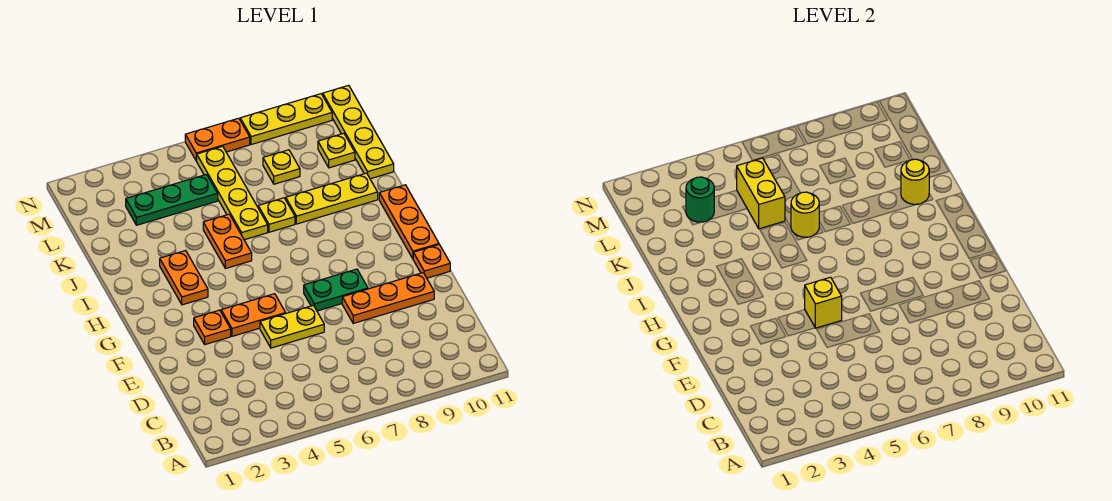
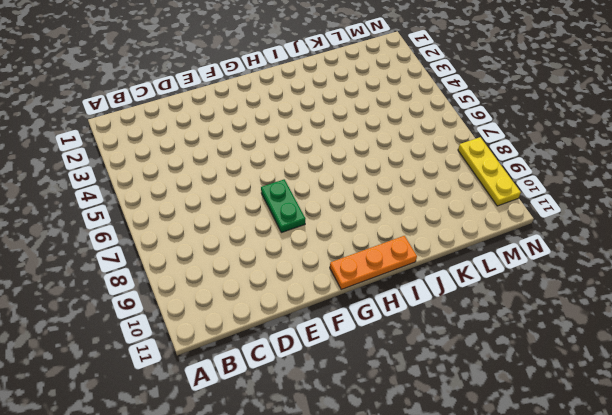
none -> yellow plate E5:E6 level 1
none -> orange plate E8:E10 level 1
none -> orange plate F3 level 1

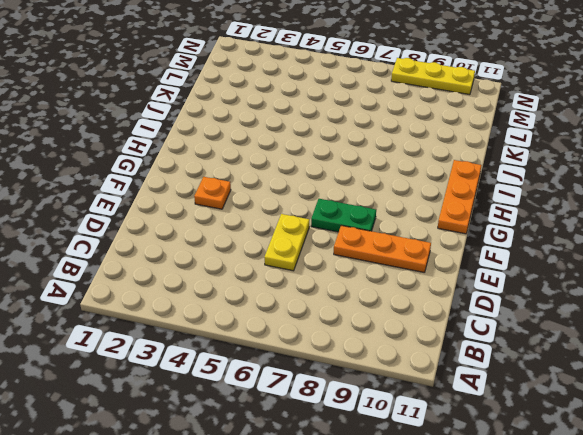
yellow plate D6:E6 level 1 -> yellow plate E5:E6 level 1
none -> orange plate F4:F5 level 1
none -> orange plate F11 level 1
none -> orange plate H3:I3 level 1

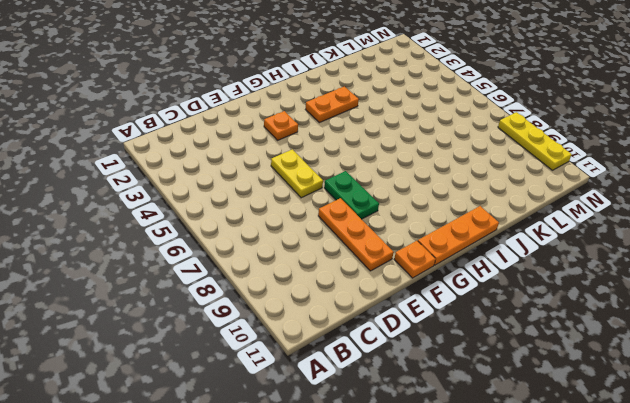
none -> orange plate F4:F5 level 1
none -> orange plate I5:J5 level 1
none -> yellow plate J6:M6 level 1

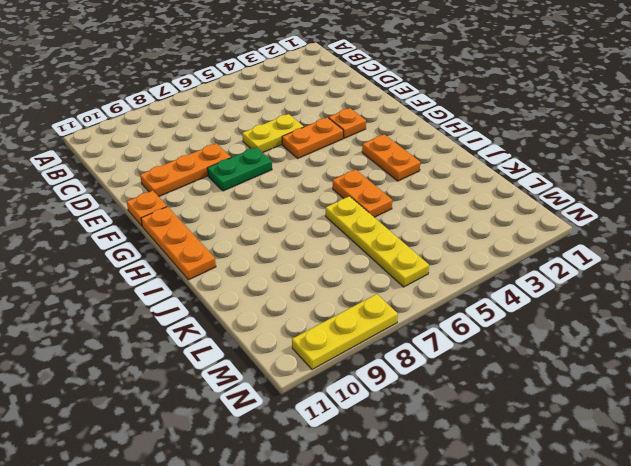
none -> yellow plate J7 level 1
none -> yellow plate J8:J10 level 1
none -> yellow plate K11:N11 level 1

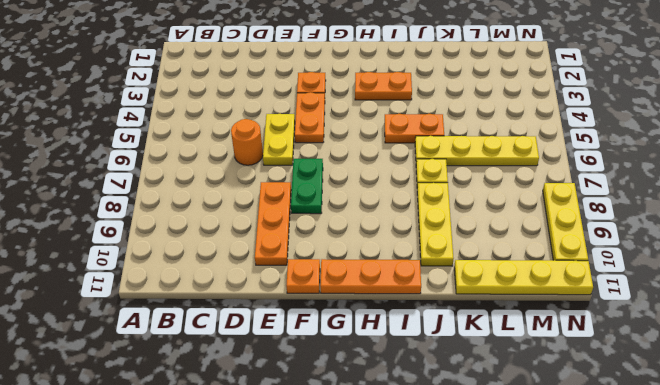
orange round brick D6 level 1 -> none
none -> green plate L3:L5 level 1
none -> yellow plate L8 level 1
none -> yellow plate L10 level 1

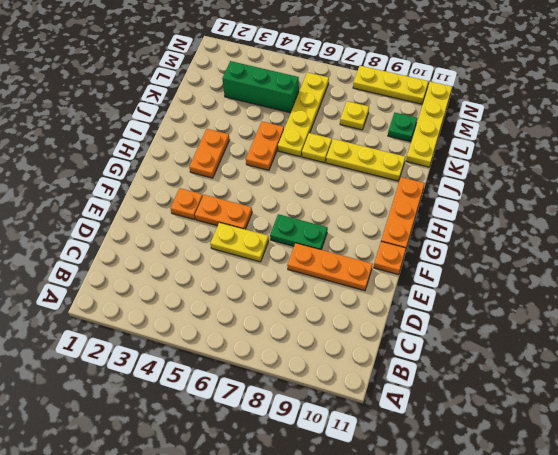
green brick L3:L5 level 1 -> green plate L3:L5 level 1
green plate L10 level 1 -> yellow plate L10 level 1
none -> orange plate N6:N7 level 1
none -> yellow brick F5 level 2
none -> yellow round brick J6 level 2

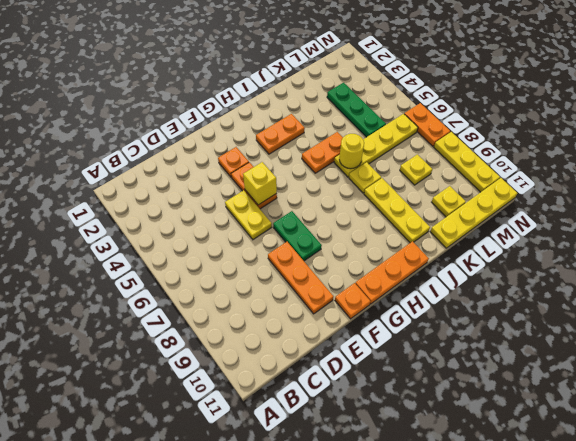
none -> yellow round brick J10 level 2
none -> yellow brick K5:L5 level 2
none -> green round brick L3 level 2

